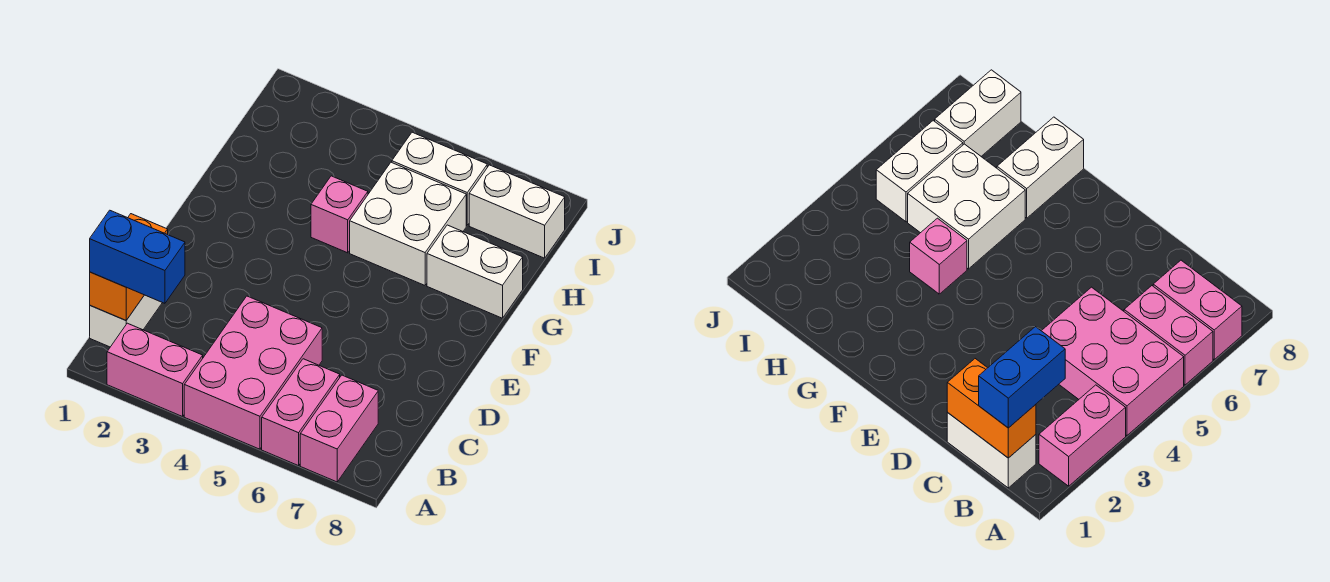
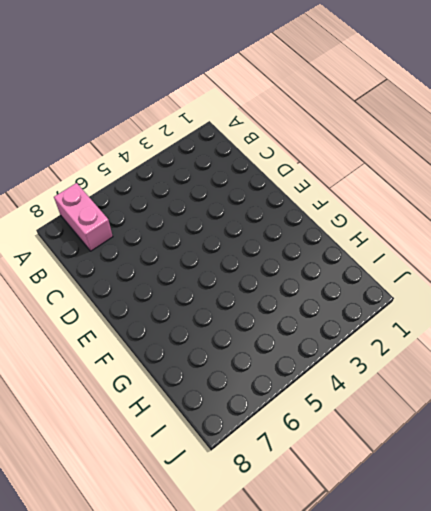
none -> pink brick A2:A3 level 1
none -> pink brick A4:C5 level 1
none -> pink brick A6:B6 level 1

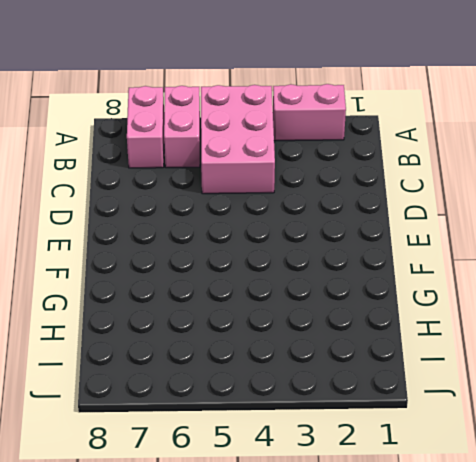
none -> white brick B1:C1 level 1
none -> pink brick G4 level 1
none -> white brick G5:H6 level 1

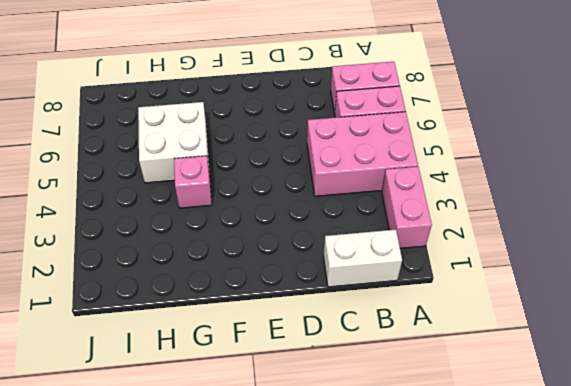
none -> white brick G7:G8 level 1
none -> white brick I5:I6 level 1
none -> white brick I7:I8 level 1

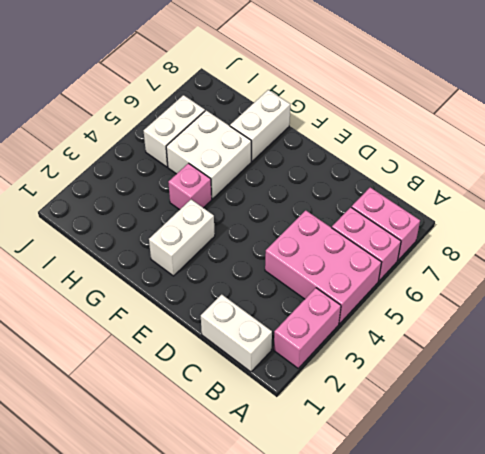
white brick F2:F3 level 1 -> white brick I7:I8 level 1
none -> orange brick B1:C1 level 2
none -> blue brick B1:B2 level 3

